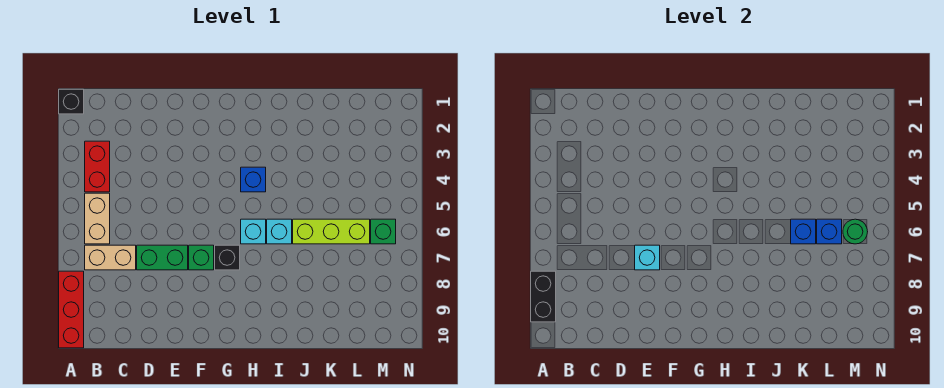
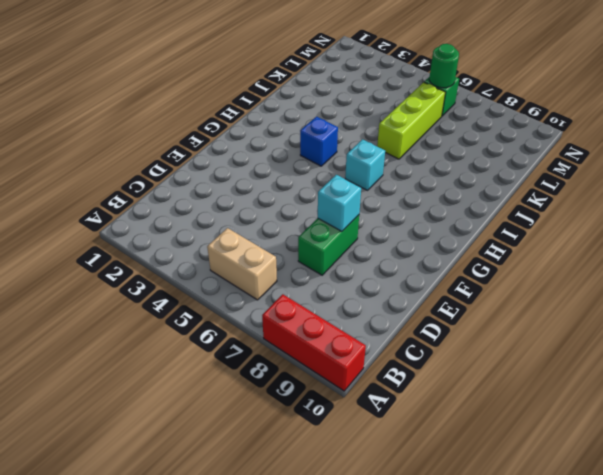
none -> black brick A1 level 1
none -> red brick B3:B4 level 1
none -> tan brick B7:C7 level 1

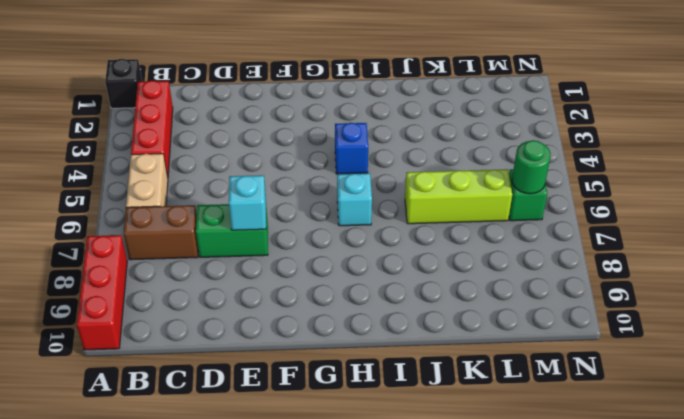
red brick B2:B4 level 1 -> red brick B3:B4 level 1
brown brick B7:C7 level 1 -> tan brick B7:C7 level 1
none -> green brick F7 level 1
none -> black brick G7 level 1
none -> cyan brick I6 level 1

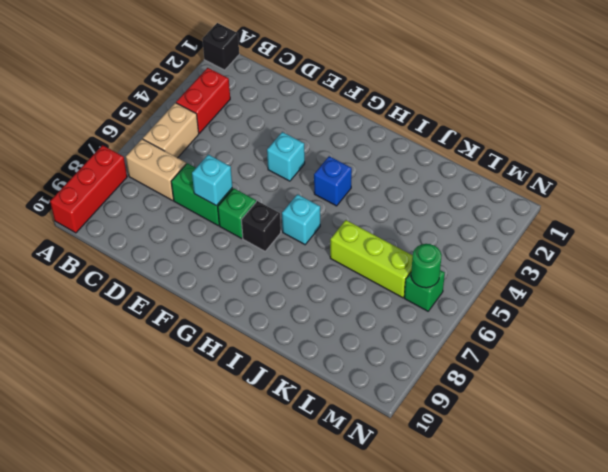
cyan brick F4 level 1 -> cyan brick I6 level 1
none -> black brick A8:A9 level 2
none -> blue brick K6 level 2
none -> blue brick L6 level 2

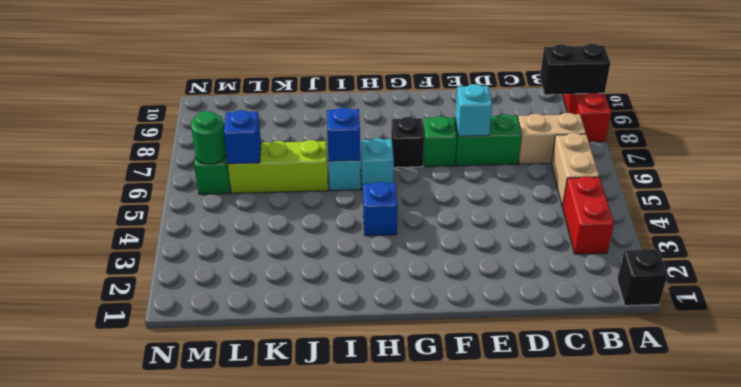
black brick A9:B9 level 2 -> black brick A8:A9 level 2
blue brick I6 level 2 -> blue brick K6 level 2

